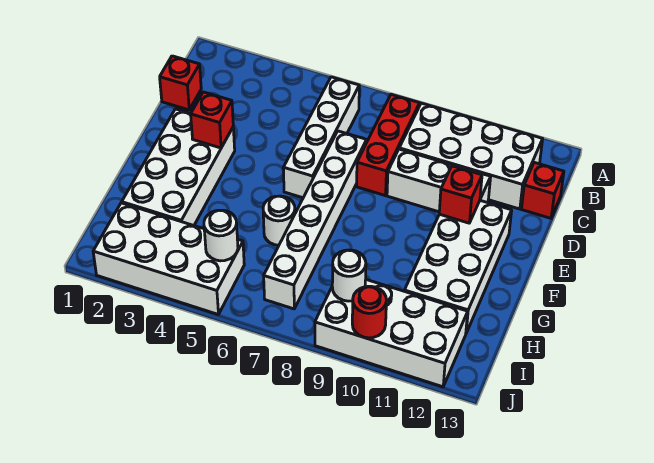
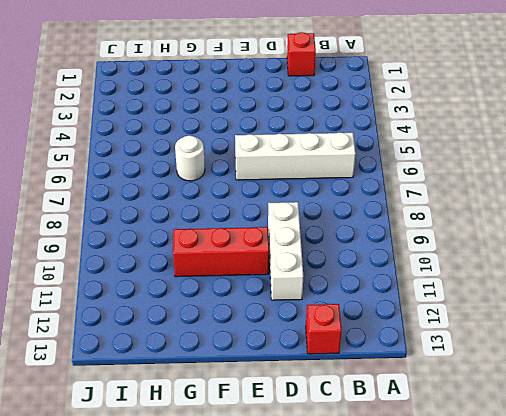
red brick E10:G10 level 1 -> red brick B8:D8 level 1
none -> white brick B9:C12 level 1
none -> white brick D7:I7 level 1
none -> white brick E2:H3 level 1

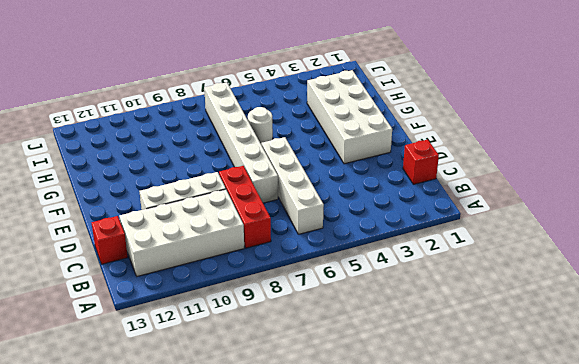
none -> white brick E11:H12 level 1
none -> white brick I2:J5 level 1
none -> white brick I9:J12 level 1

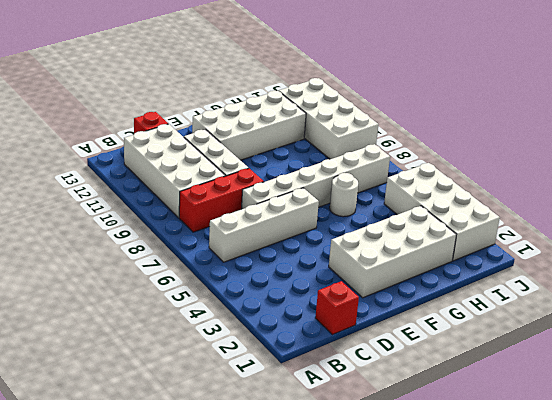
none -> red brick E3 level 2
none -> red brick E11 level 2
none -> white round brick I5 level 2

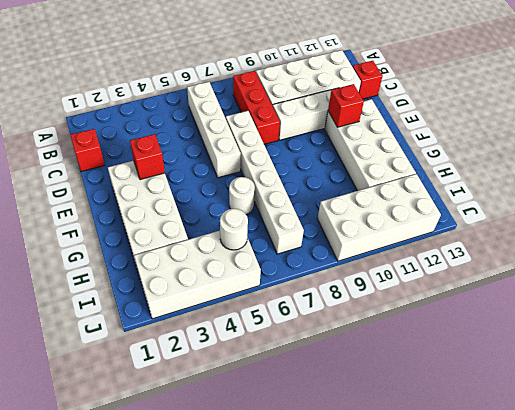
none -> white round brick I9 level 2
none -> red round brick J10 level 2

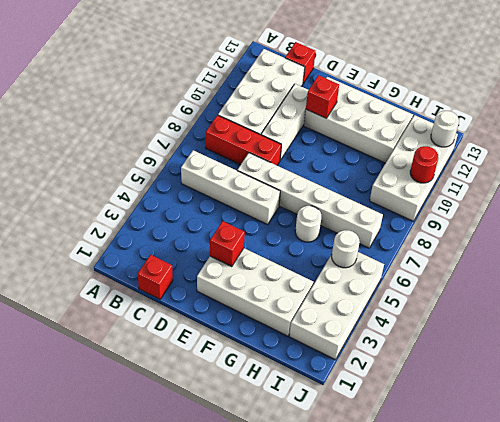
white round brick J12 level 2 -> white round brick I9 level 2

